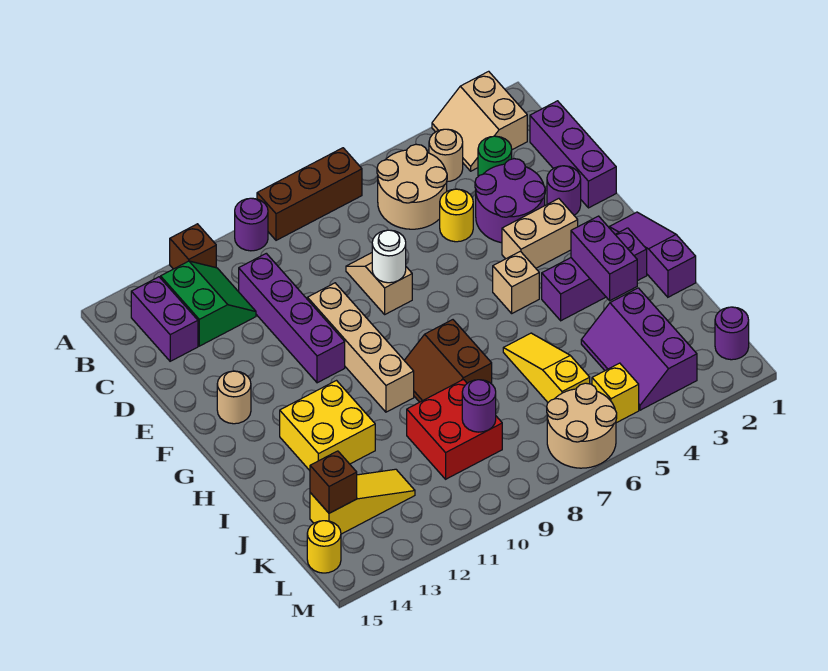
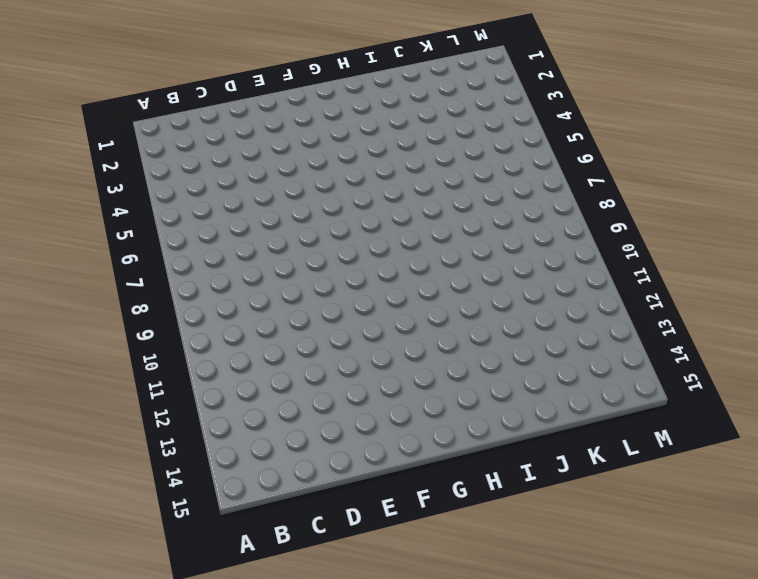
none -> tan slope A2:B3 level 1 top 2
none -> brown brick A7:A9 level 1
none -> purple round brick A10 level 1
none -> brown brick A12 level 1

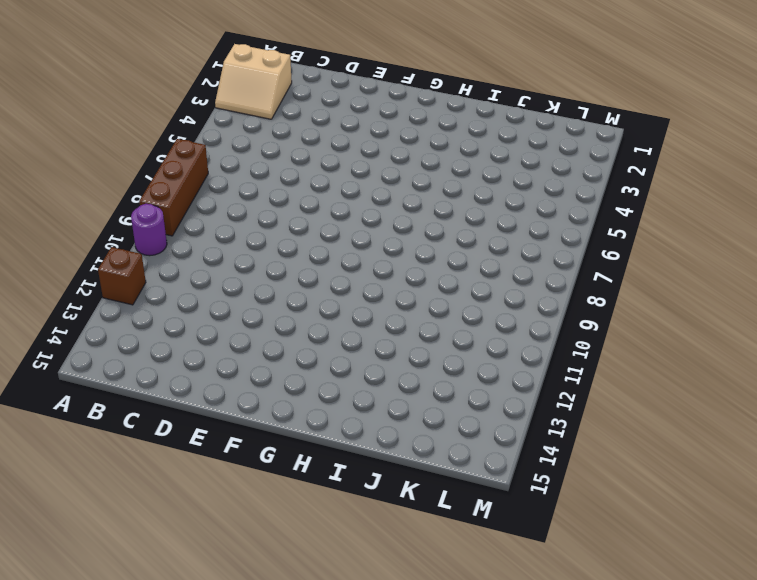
none -> tan round brick B4 level 1
none -> tan round brick B5:C6 level 1
none -> green slope B12:C13 level 1 top 13
none -> purple brick B14:C14 level 1

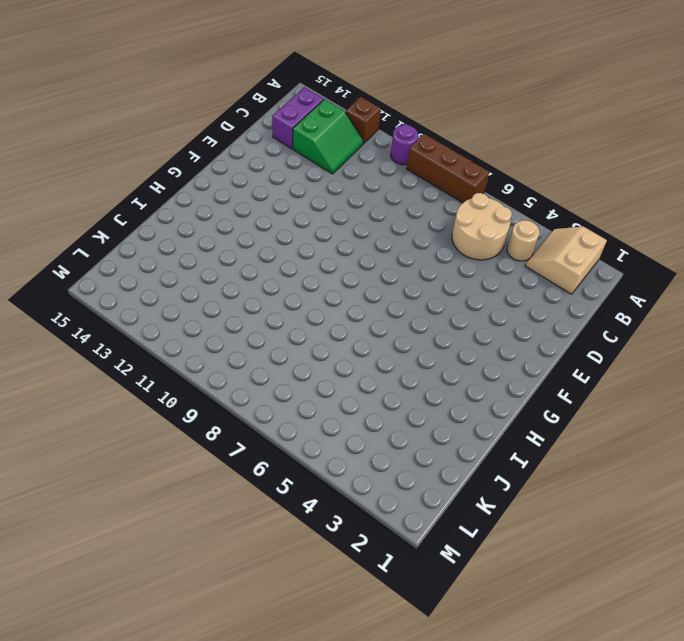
none -> purple brick C1:E1 level 1
none -> green round brick C3 level 1
none -> purple brick C11:F11 level 1
none -> purple round brick D3:E4 level 1

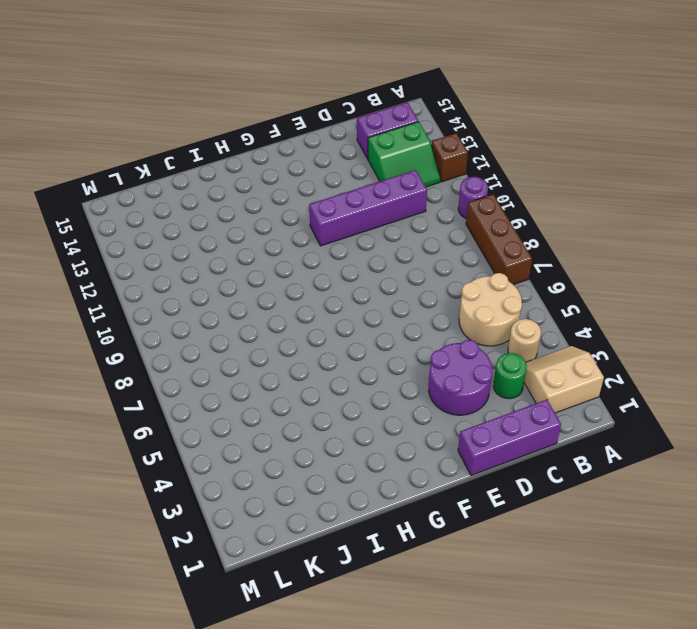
none -> yellow round brick D5 level 1
none -> tan slope D8:E8 level 1 top E
none -> purple round brick E2 level 1
none -> tan brick E10:H10 level 1

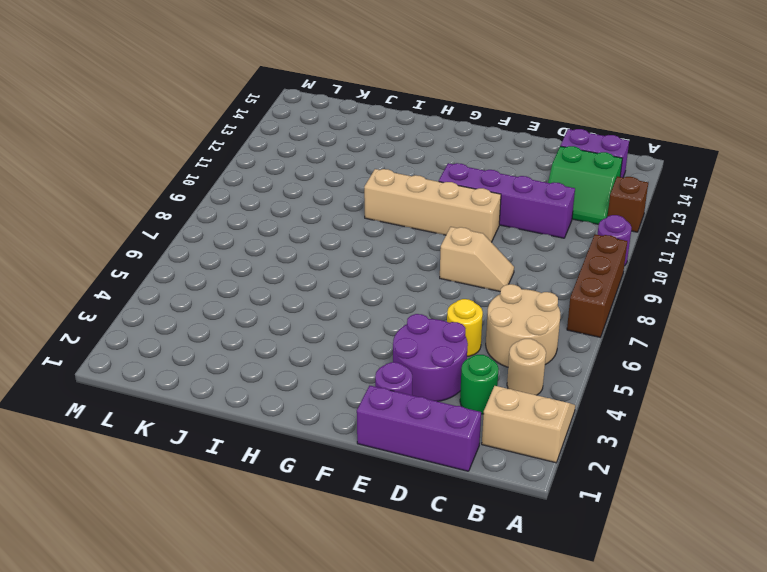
none -> tan brick F3:F4 level 1
none -> tan round brick F14 level 1
none -> purple slope G1:I1 level 1 top I
none -> tan brick G5 level 1

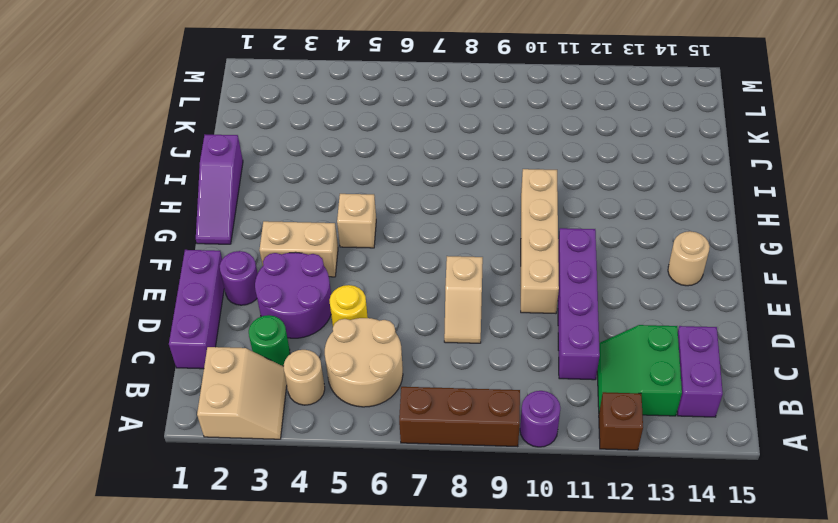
none -> purple brick H2:H4 level 1
none -> brown slope H8:I9 level 1 top 8
none -> yellow brick H12:I13 level 1
none -> yellow slope I6:K6 level 1 top K

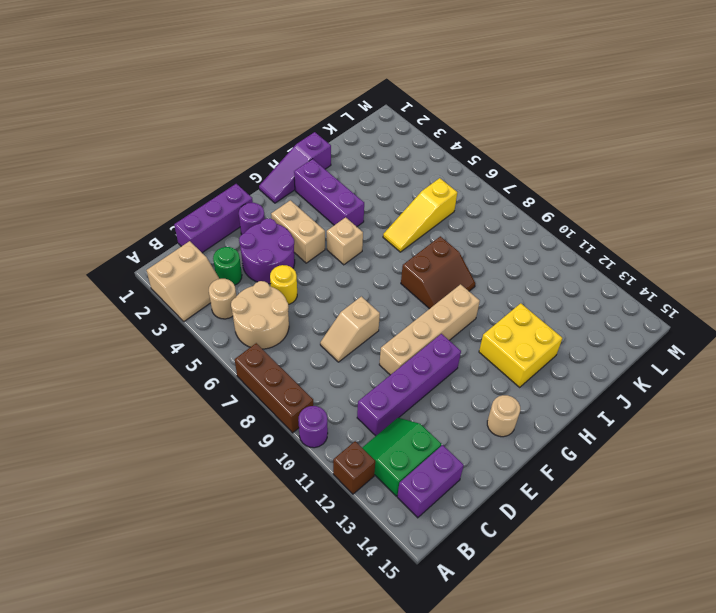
none -> purple slope J3:L4 level 1 top 3
none -> red brick J9:K10 level 1
none -> yellow slope K12:K14 level 1 top 14
none -> purple round brick L1 level 1

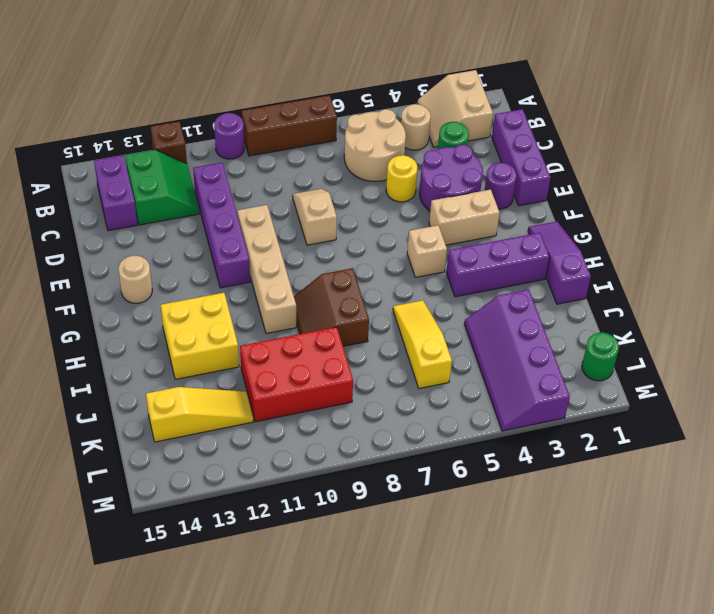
purple slope J3:M4 level 1 top 3 -> purple slope J3:L4 level 1 top 3
red brick J9:K11 level 1 -> red brick J9:K10 level 1
green round brick L1 level 1 -> purple round brick L1 level 1
none -> yellow brick L5 level 1
none -> tan round brick L6:M7 level 1
none -> yellow round brick L15 level 1
none -> white round brick E8 level 2

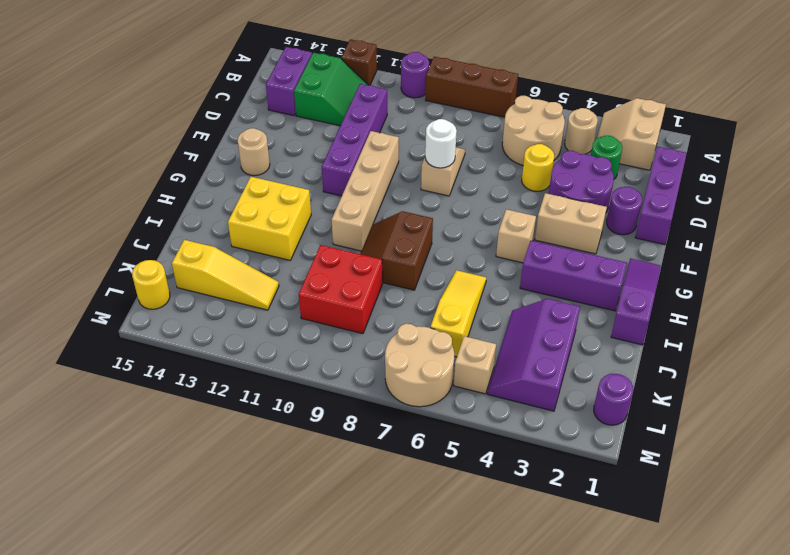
tan brick L5 level 1 -> yellow brick L5 level 1
none -> purple brick H3:I3 level 2
none -> purple round brick K9 level 2
none -> brown brick K14 level 2

